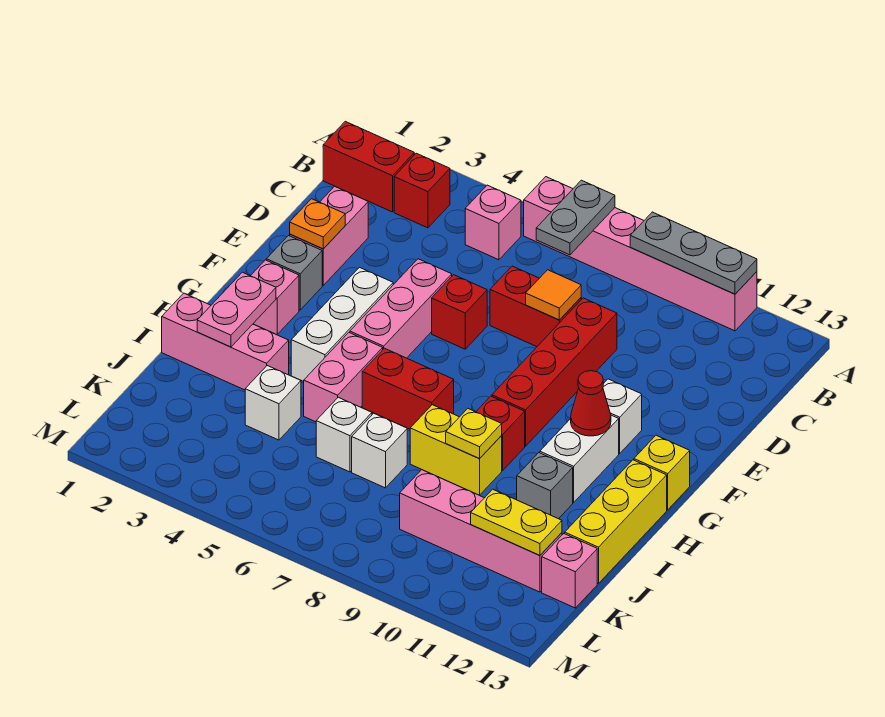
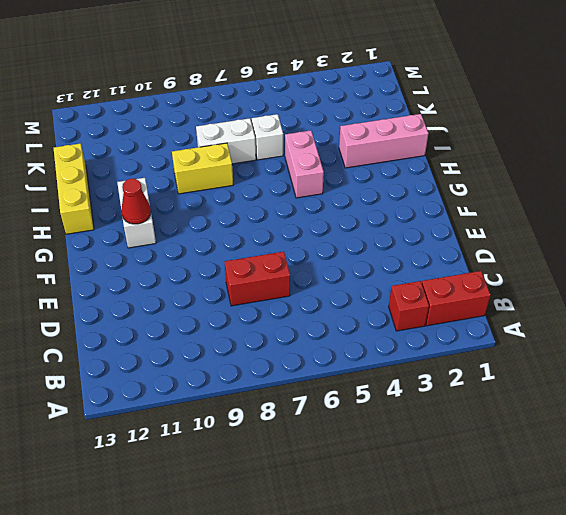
white brick J7:J8 level 1 -> white brick J7 level 1
none -> pink brick A6:A11 level 1
none -> pink brick B5 level 1
none -> pink brick D2:E2 level 1
none -> red brick D9:G9 level 1

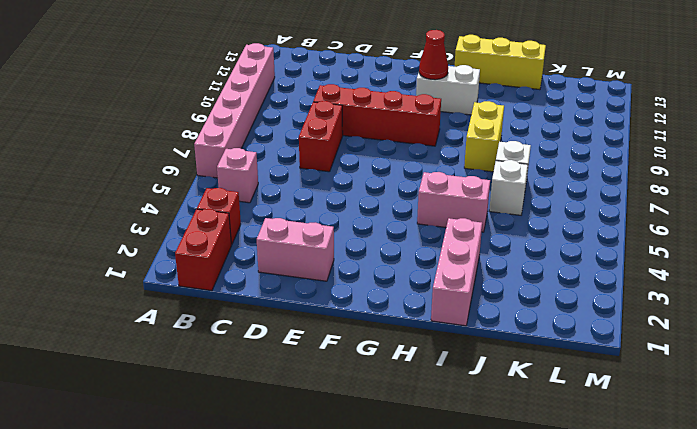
none -> pink brick E5:G5 level 1
none -> red brick E6 level 1
none -> grey brick F2 level 1
none -> white brick F4:H4 level 1

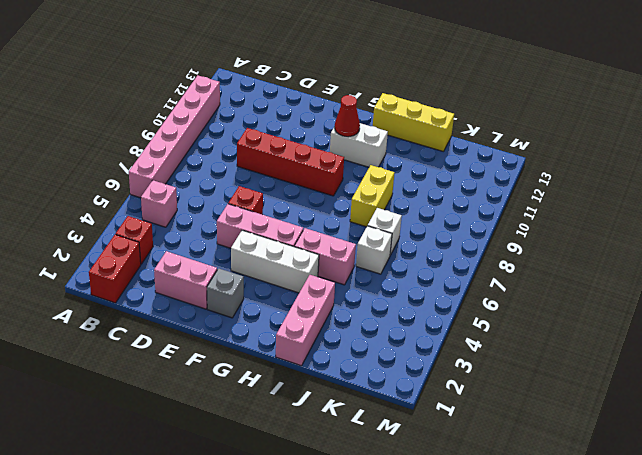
none -> red brick D7:D8 level 1
none -> white brick F11 level 1
none -> pink brick G2 level 1
none -> yellow brick G13 level 1

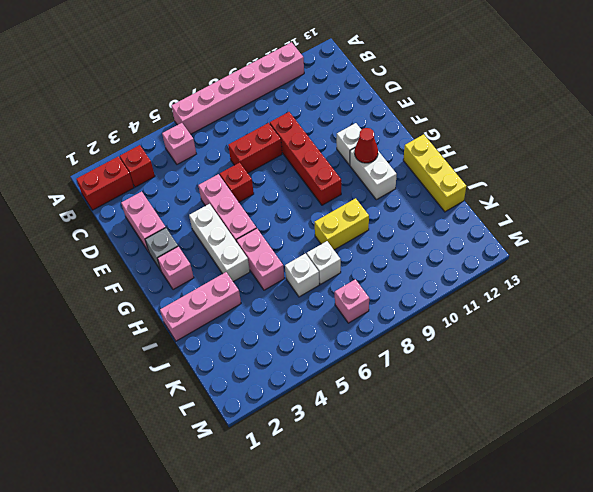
pink brick L7 level 1 -> pink brick K13 level 1
none -> yellow brick G13 level 1
none -> red brick H6:H7 level 1
none -> red brick H9 level 1
none -> grey brick I11 level 1

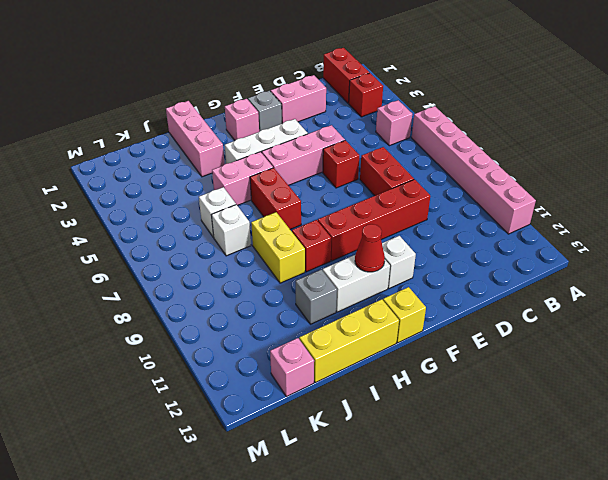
none -> white brick J4 level 1
none -> pink brick K9:K12 level 1
none -> grey plate A7:B7 level 2
none -> grey plate A9:A11 level 2

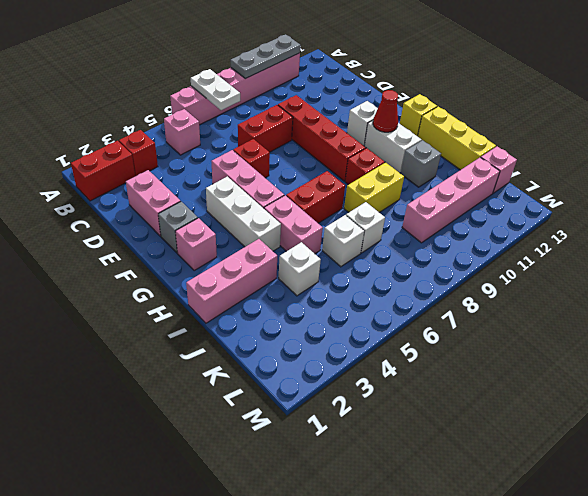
white plate A7:B7 level 2 -> grey plate A7:B7 level 2
none -> orange tile D8 level 2
none -> orange plate E2 level 2
none -> pink plate H2:I2 level 2
none -> yellow plate I9 level 2

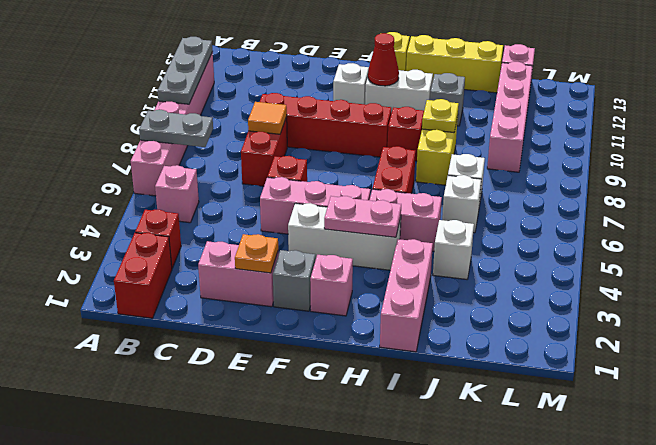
pink plate G4:H4 level 2 -> pink plate H2:I2 level 2
none -> yellow plate K11:K12 level 2

